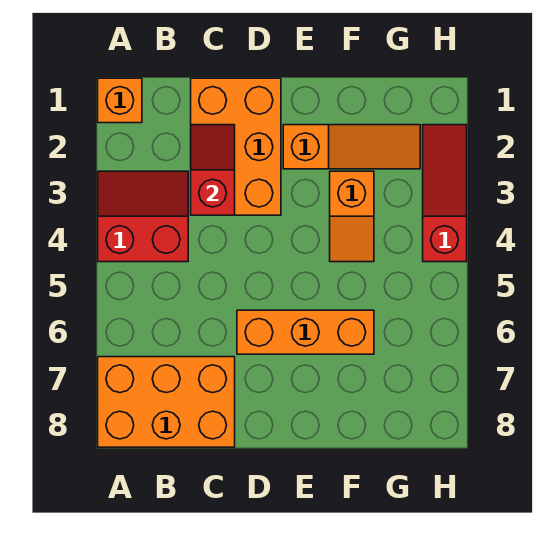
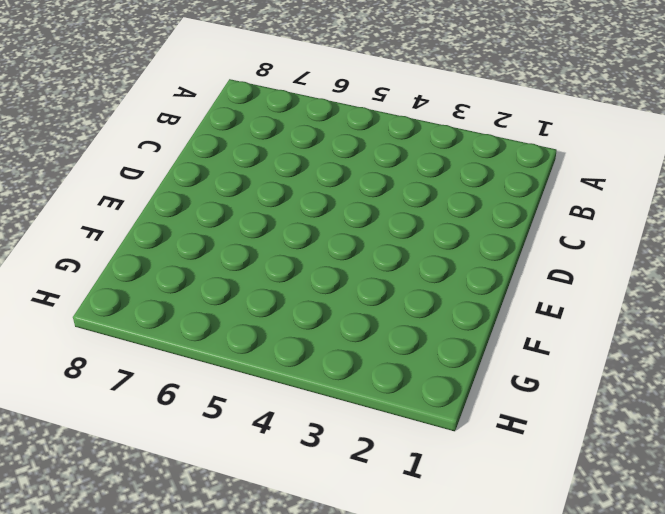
none -> orange brick A1 level 1
none -> red slope A3:B4 level 1 top 4

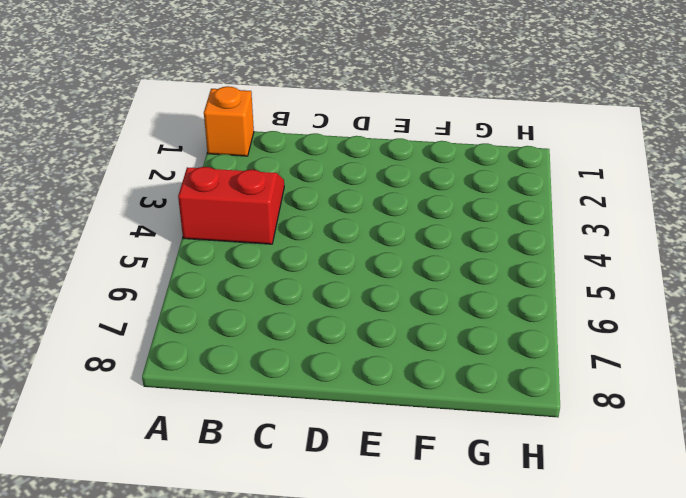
none -> orange brick A7:C8 level 1
none -> orange brick C1:D3 level 1

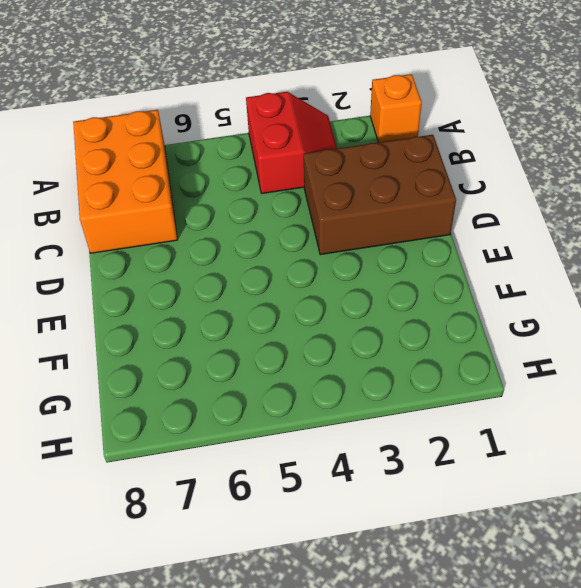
brown brick C1:D3 level 1 -> orange brick C1:D3 level 1
none -> orange brick D6:F6 level 1
none -> orange slope E2:G2 level 1 top E

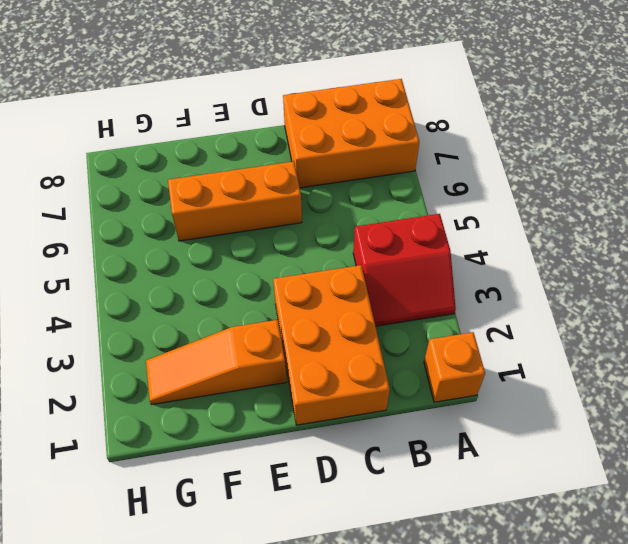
none -> orange slope F3:F4 level 1 top 3
none -> red slope H2:H4 level 1 top 4

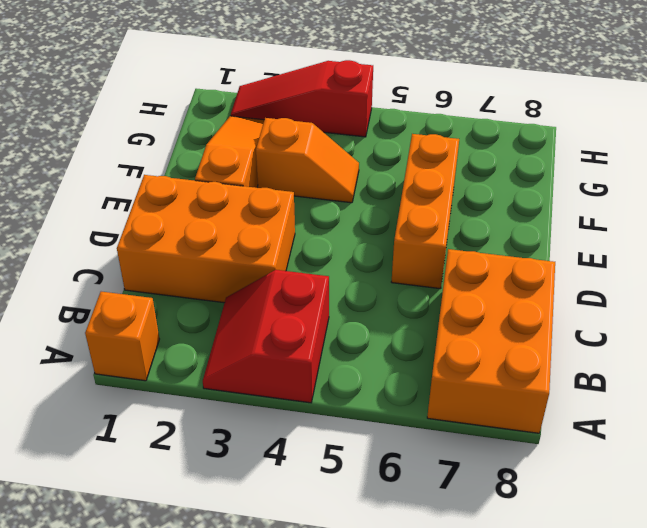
none -> red slope C2:C3 level 2 top 3

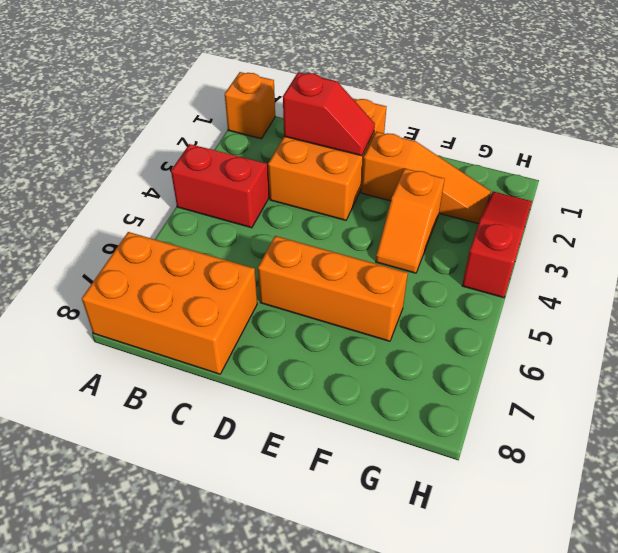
red slope C2:D2 level 2 top C -> red slope C2:C3 level 2 top 3

